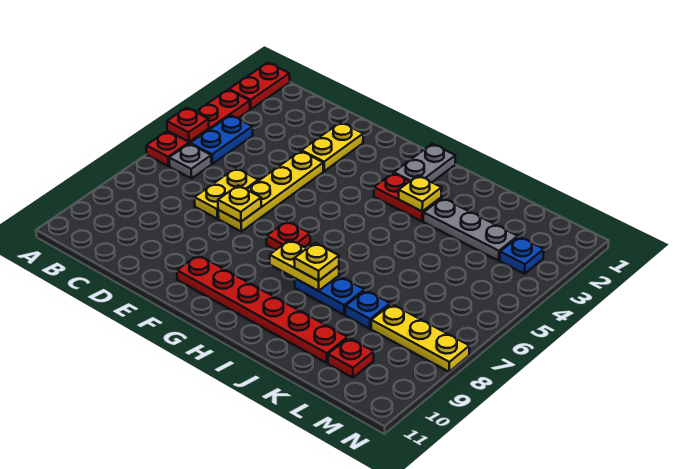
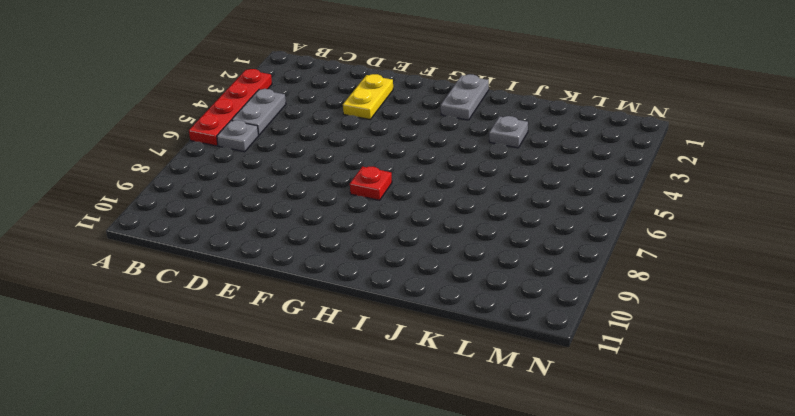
grey plate B4:B5 level 1 -> blue plate B4:B5 level 1
grey plate J3 level 1 -> grey plate J3:L3 level 1
none -> red plate A1:A2 level 1
none -> yellow plate D6:D7 level 1
none -> yellow plate E4:E7 level 1

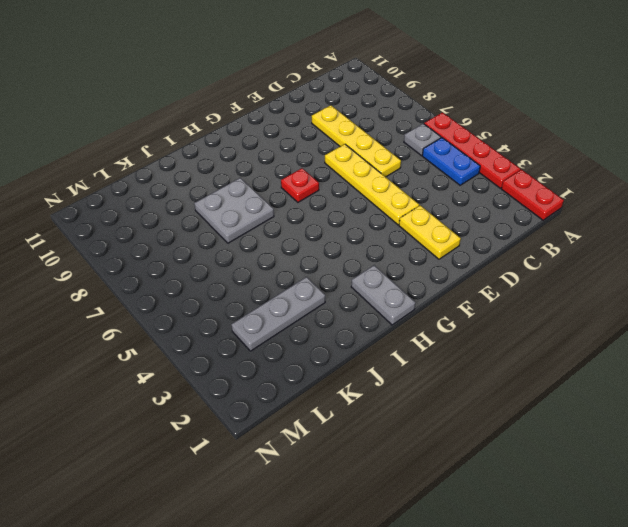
yellow plate D6:D9 level 1 -> yellow plate D6:D7 level 1
grey plate I7:J8 level 1 -> blue plate I8:J8 level 1
none -> red plate F10:K10 level 1
none -> red plate H3:I3 level 1
none -> blue plate K8 level 1

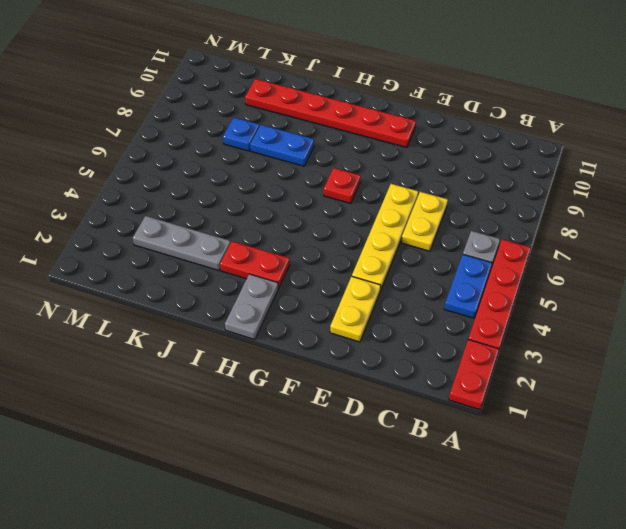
none -> yellow plate L8:N8 level 1
none -> red plate L10 level 1
none -> blue plate M3 level 1

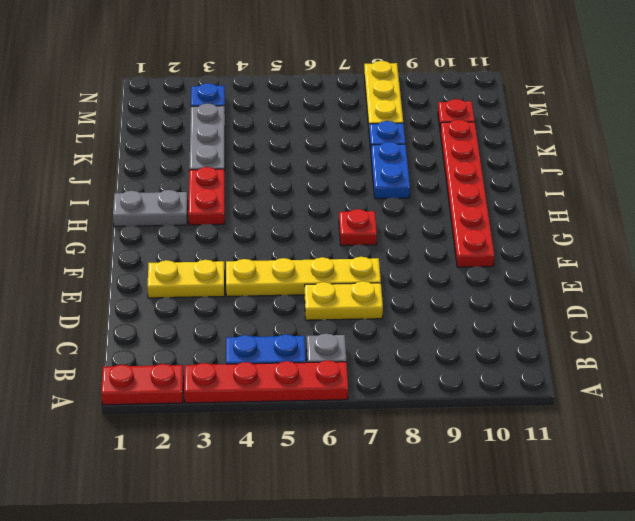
none -> red plate A5 level 2
none -> yellow plate E7 level 2
none -> yellow plate H8:I8 level 2

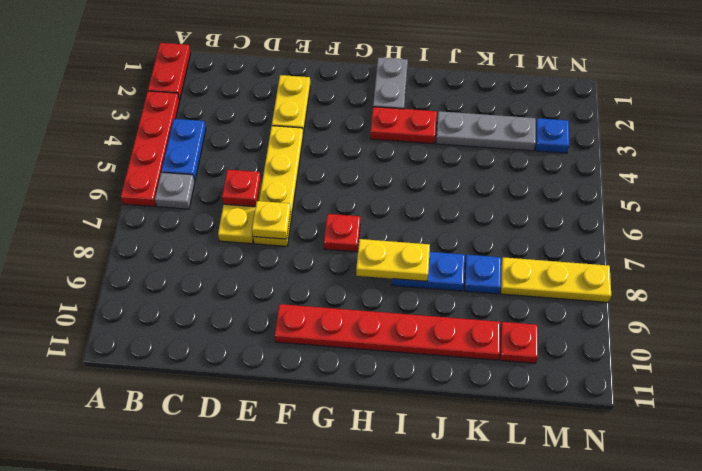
red plate D6 level 2 -> red plate A5 level 2
none -> yellow plate I3 level 2
none -> yellow plate I8 level 3

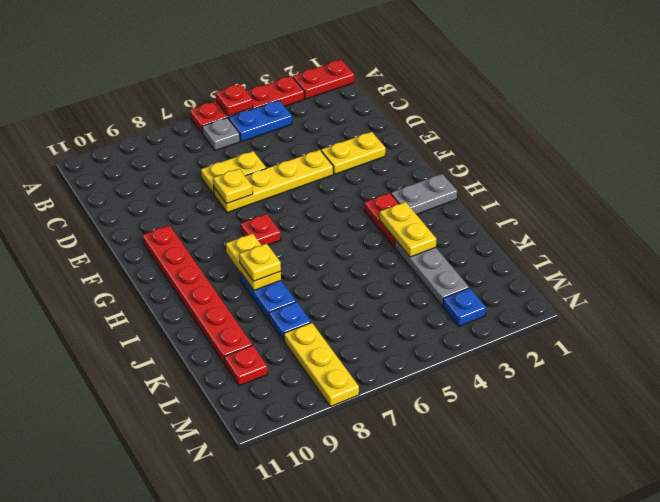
yellow plate I3:J3 level 2 -> yellow plate I3 level 2

